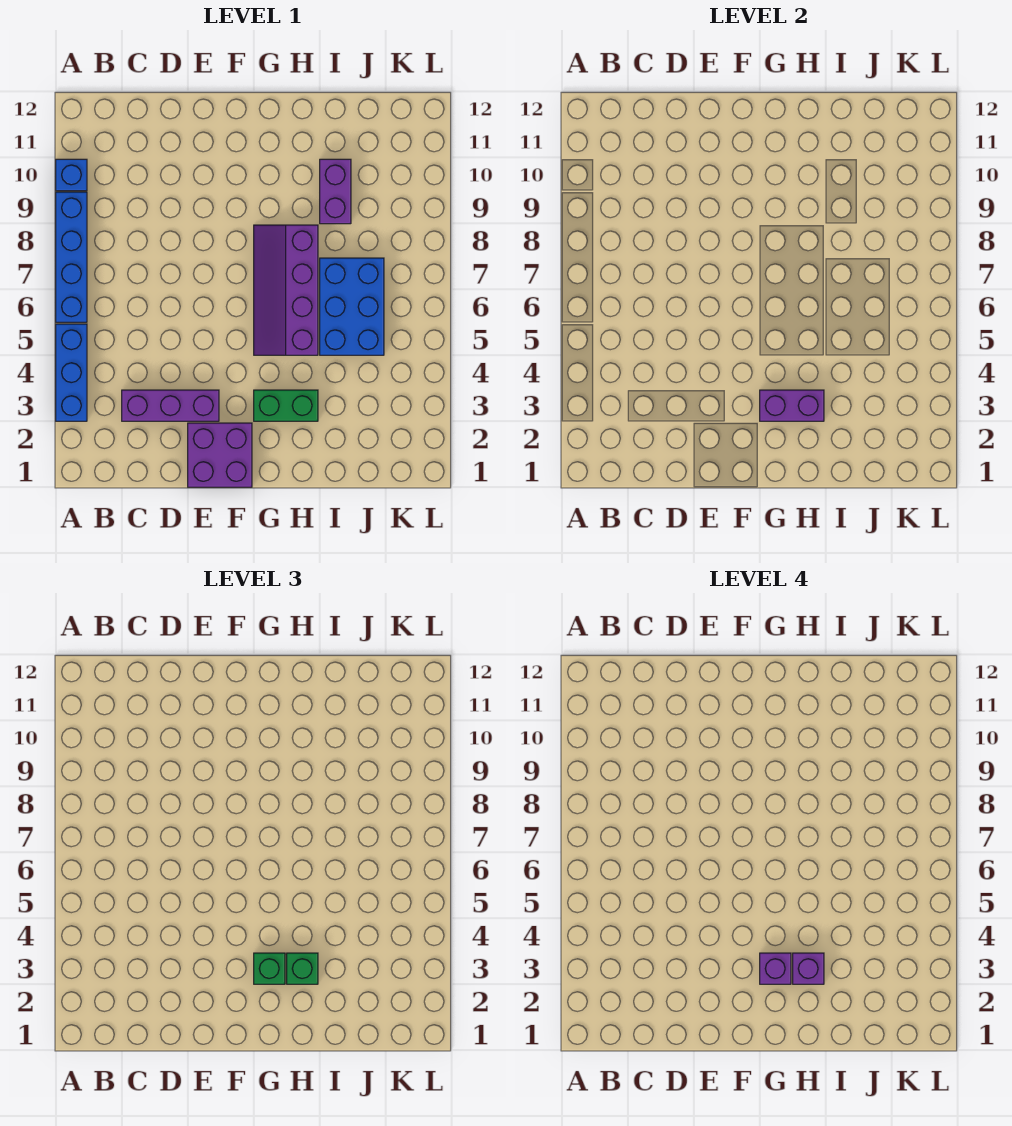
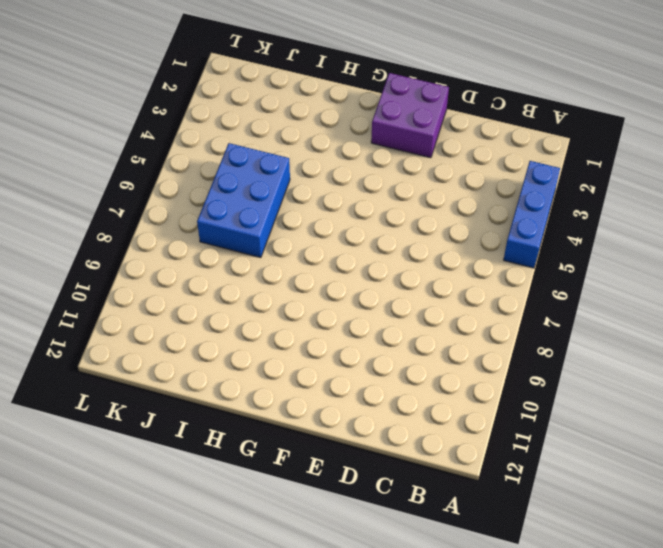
none -> blue brick A6:A9 level 1
none -> blue brick A10 level 1
none -> purple brick C3:E3 level 1

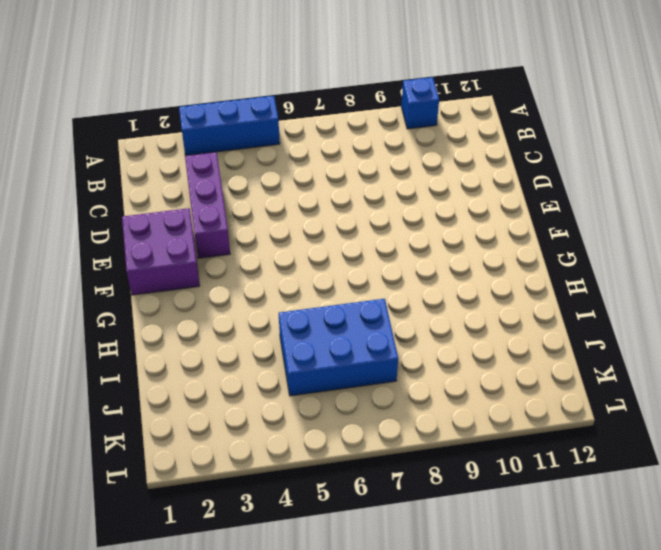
none -> blue brick A6:A9 level 1
none -> green brick G3:H3 level 1
none -> purple slope G5:H8 level 1 top H

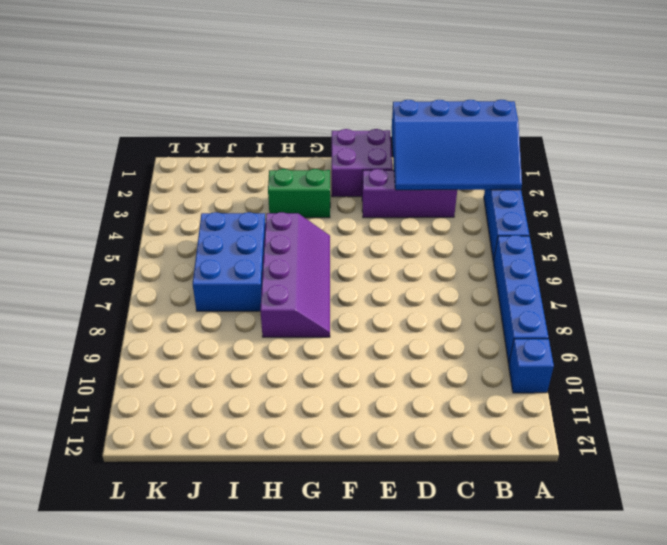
blue slope A1:D3 level 2 top 1 -> none
none -> purple brick I9:I10 level 1
none -> purple brick G3:H3 level 2
none -> green brick G3 level 3

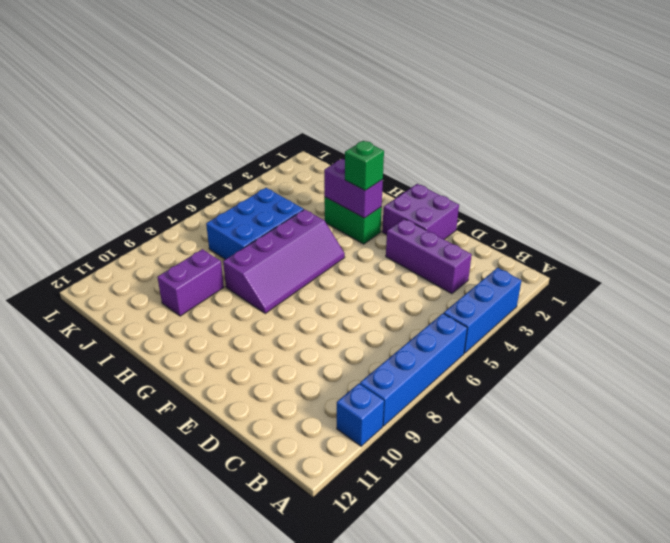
none -> green brick H3 level 3
none -> purple brick G3 level 4
none -> purple brick H3 level 4

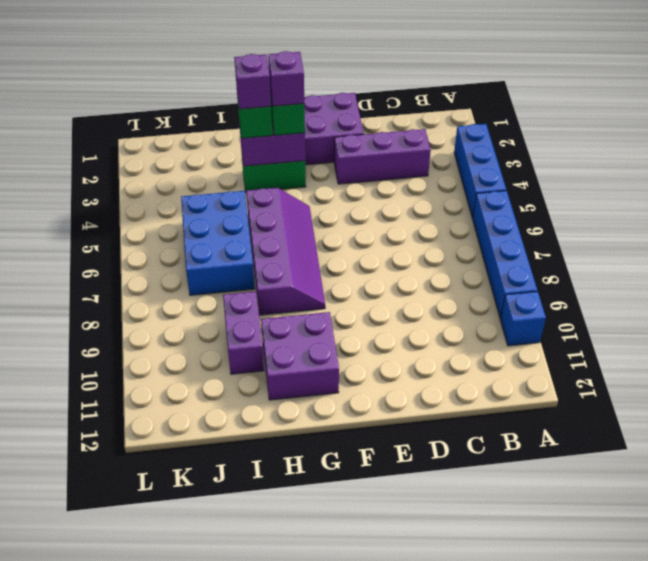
purple brick G10:H11 level 1 -> none

